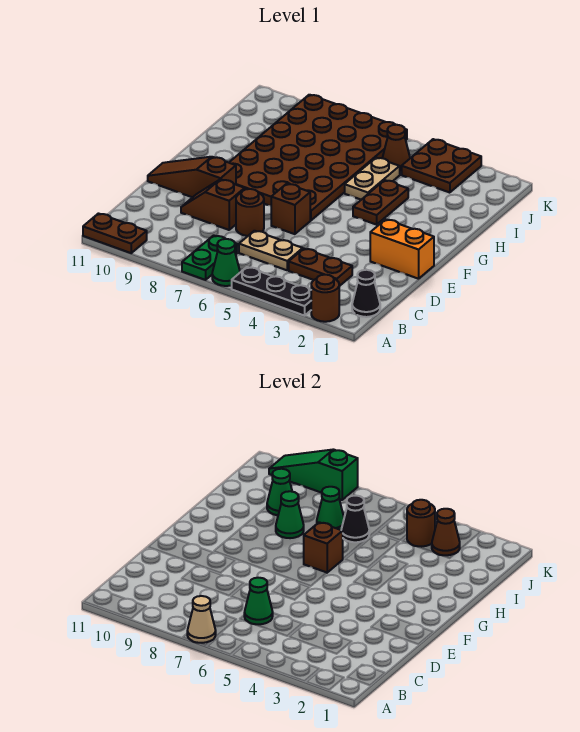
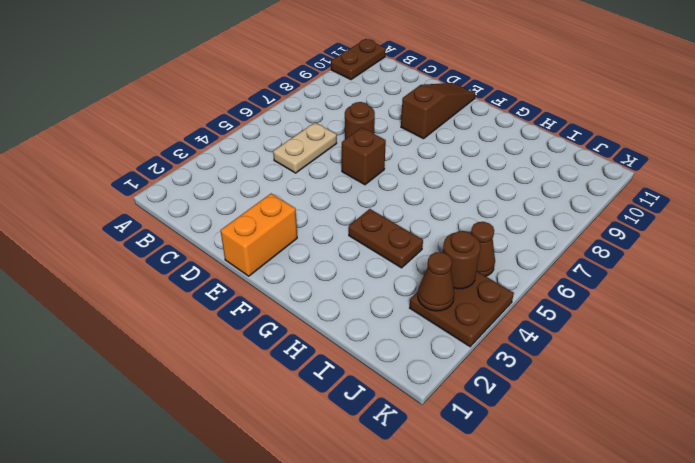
none -> brown round brick A2 level 1
none -> black plate A3:A5 level 1
none -> green cone A6 level 1

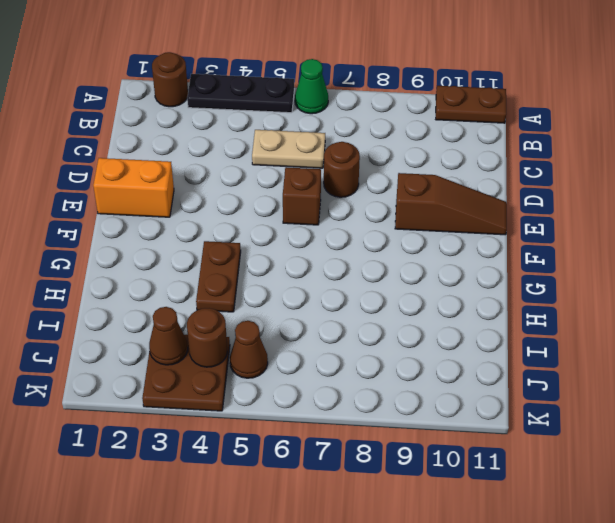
none -> green plate A7:B7 level 1
none -> black cone B1 level 1
none -> brown plate C3:C4 level 1

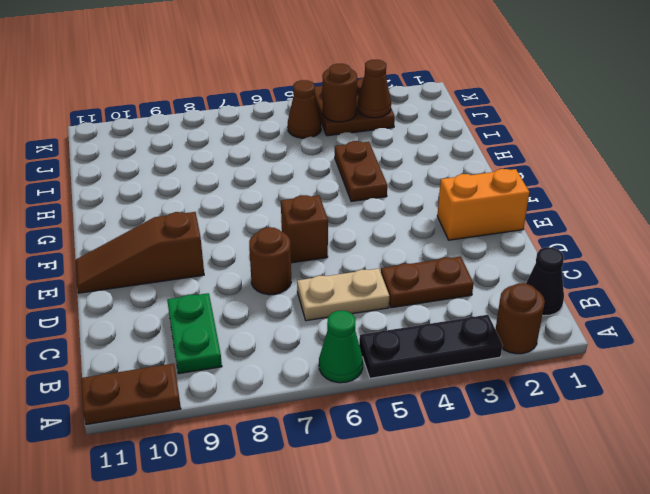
green plate B9:C9 level 1 -> green plate A7:B7 level 1
none -> brown slope D8:D9 level 1 top 8
none -> brown plate F6:K9 level 1
none -> tan plate H5:I5 level 1

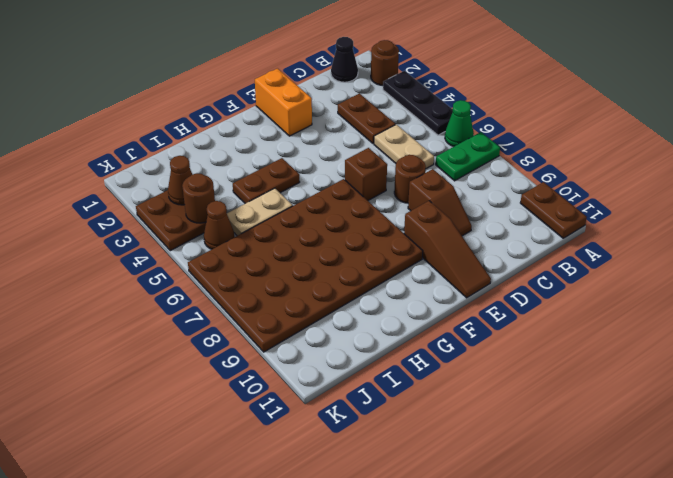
none -> tan cone A7 level 2
none -> green cone C6 level 2
none -> brown brick G6 level 2

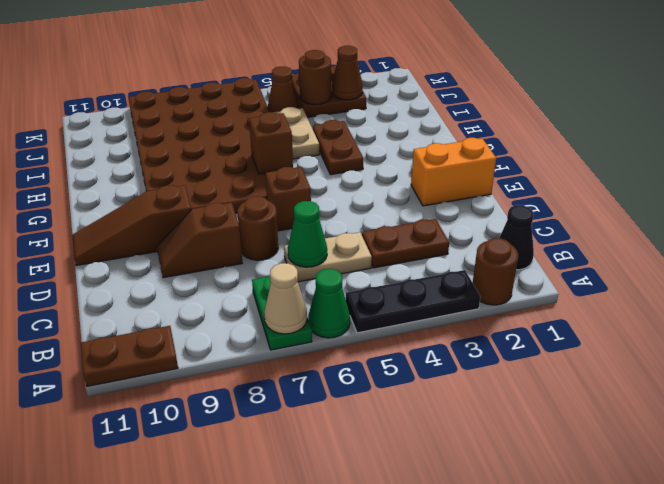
none -> green cone H8 level 2
none -> black cone I6 level 2
none -> green cone I7 level 2

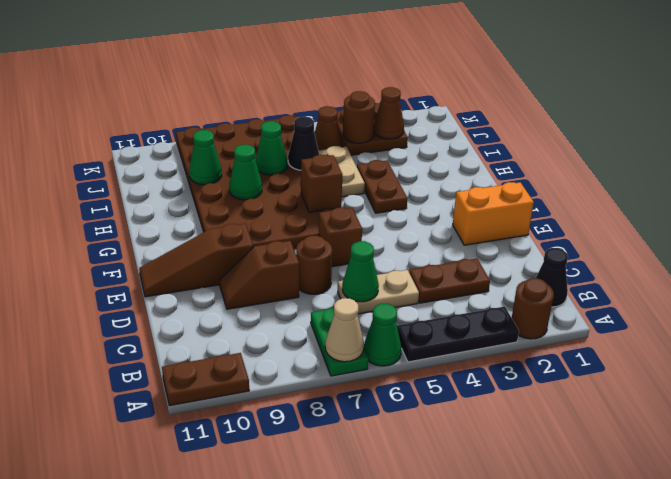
none -> green slope K8:K10 level 2 top 8

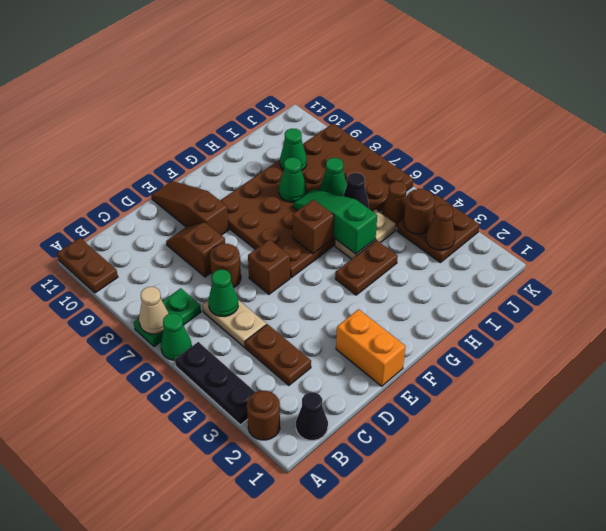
green slope H5:H7 level 2 top 5 -> green slope K8:K10 level 2 top 8

